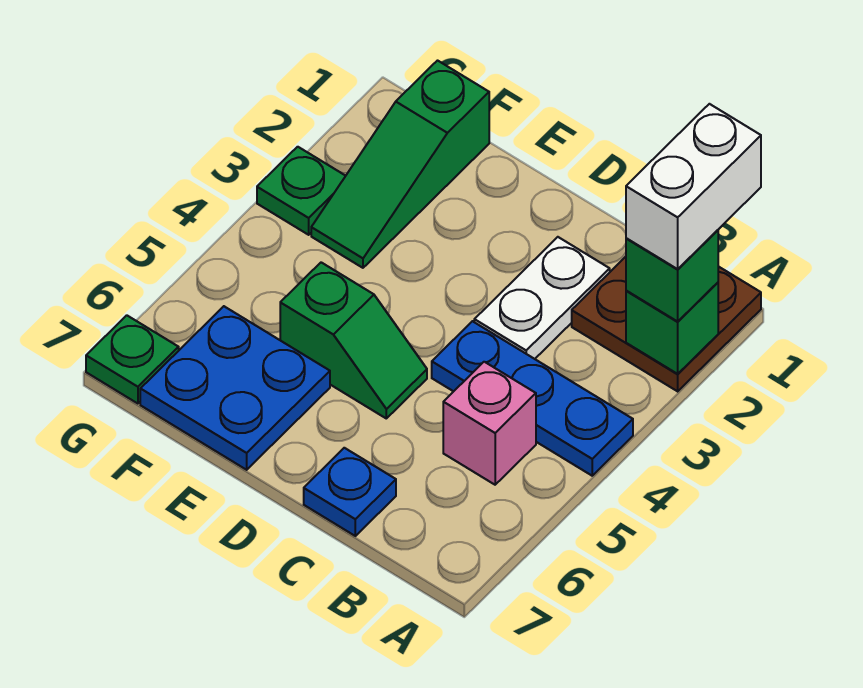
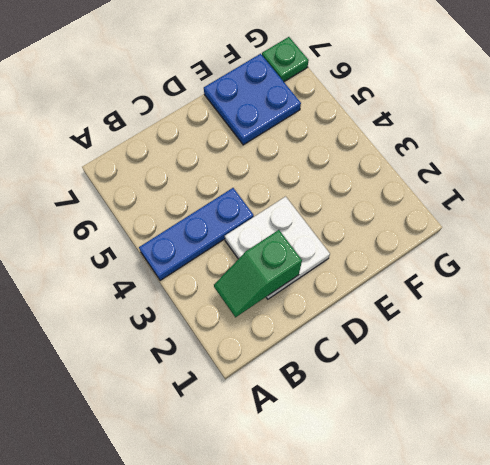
green slope B2:C2 level 2 top C -> green slope D5:E5 level 1 top E
white plate C2:D3 level 1 -> white plate C2:C3 level 1
none -> brown plate A1:B2 level 1
none -> pink brick B5 level 1
none -> blue plate C7 level 1

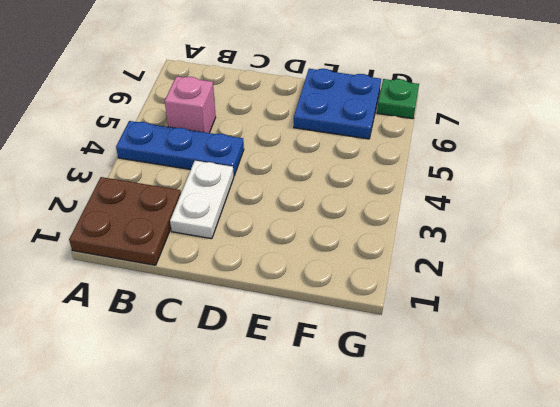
none -> blue plate C7 level 1
none -> green slope D5:E5 level 1 top E
none -> green slope F1:F3 level 1 top 1

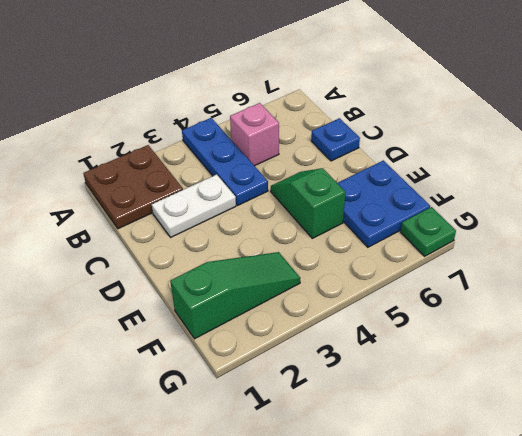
none -> green plate G3 level 1
none -> green brick A2 level 2
none -> green brick A2 level 3

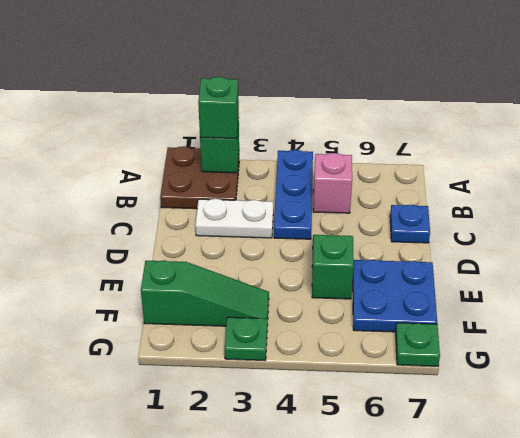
none -> white brick A1:A2 level 4

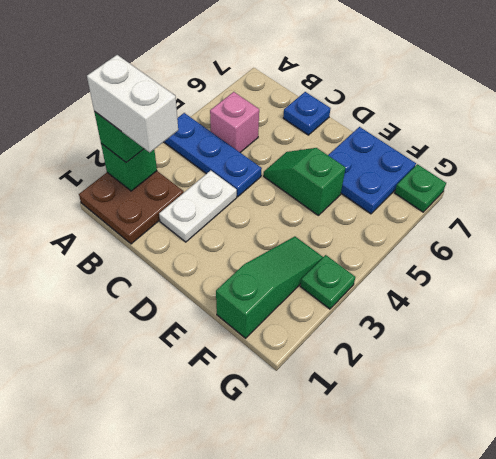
white brick A2:B2 level 4 -> white brick A1:A2 level 4

